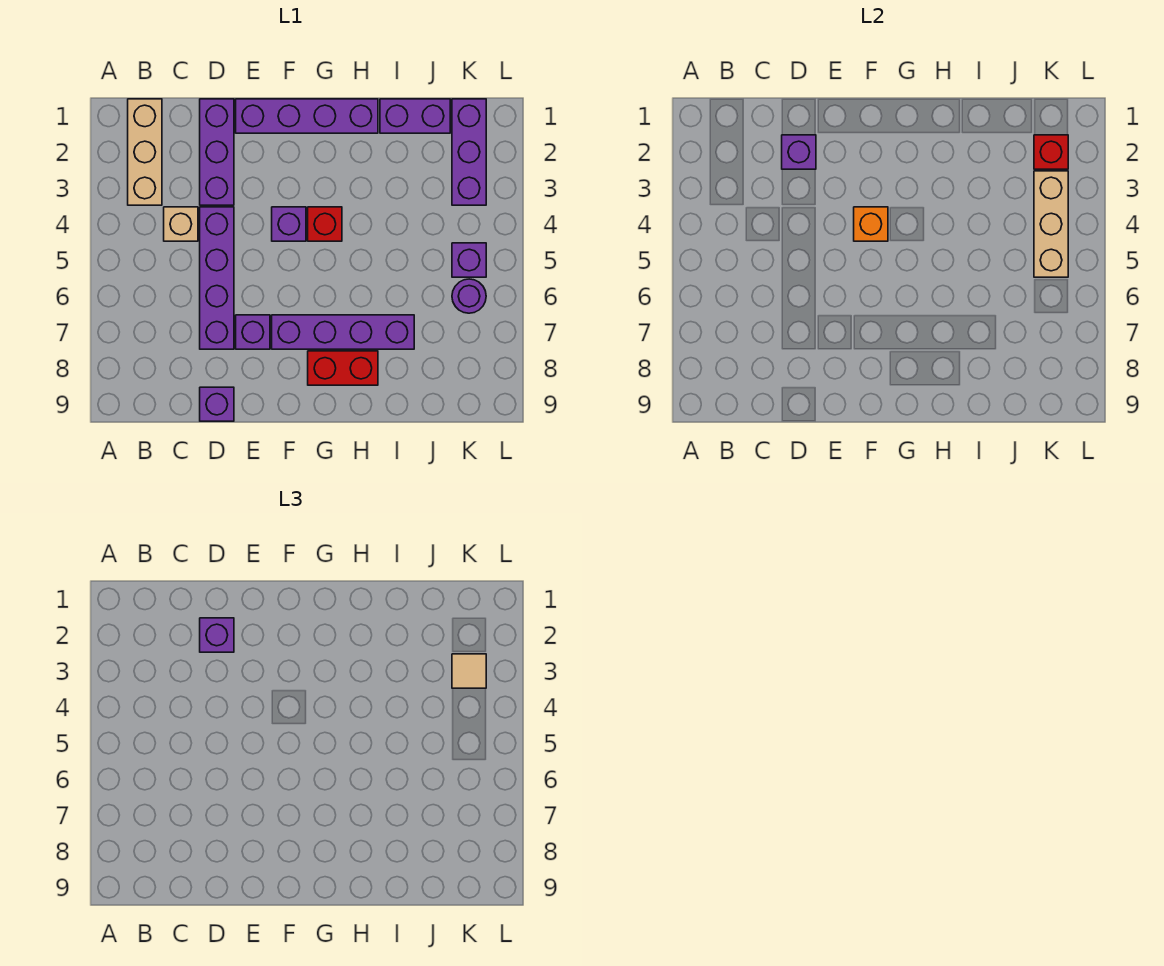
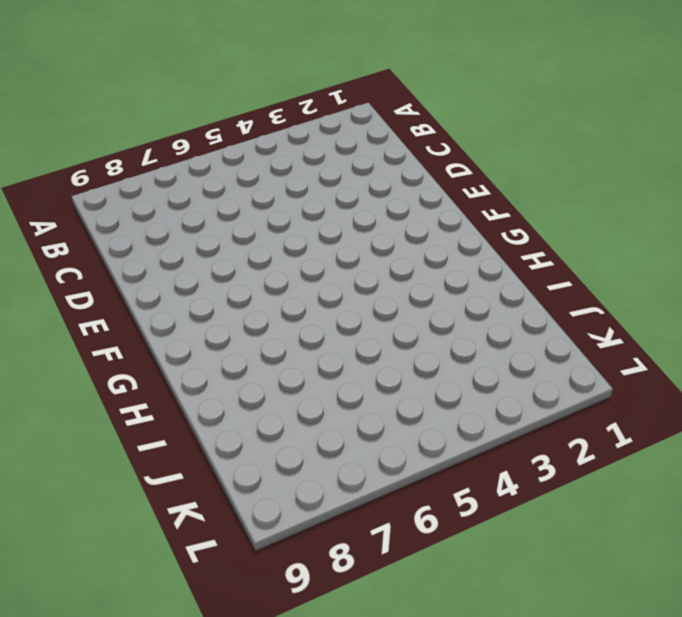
none -> tan brick B1:B3 level 1
none -> tan brick C4 level 1
none -> purple brick D1:D3 level 1

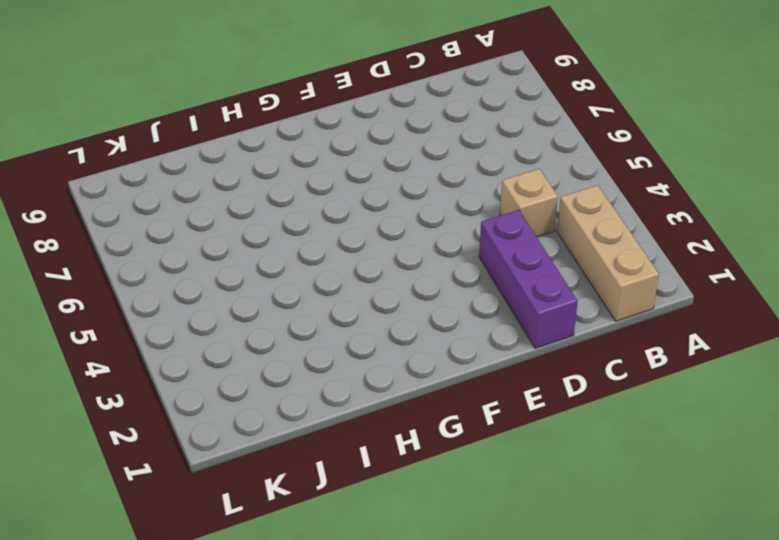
none -> purple brick D4:D7 level 1
none -> purple brick D9 level 1
none -> purple brick E1:H1 level 1

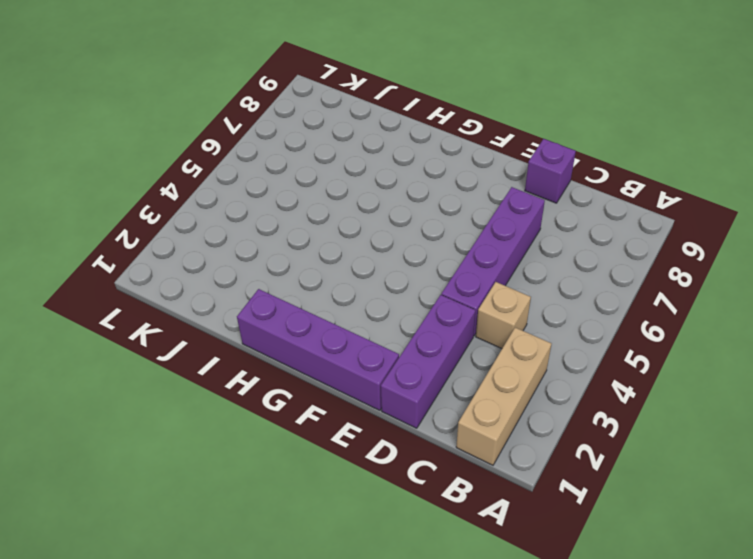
none -> purple brick E7 level 1
none -> purple brick F4 level 1
none -> purple brick F7:I7 level 1

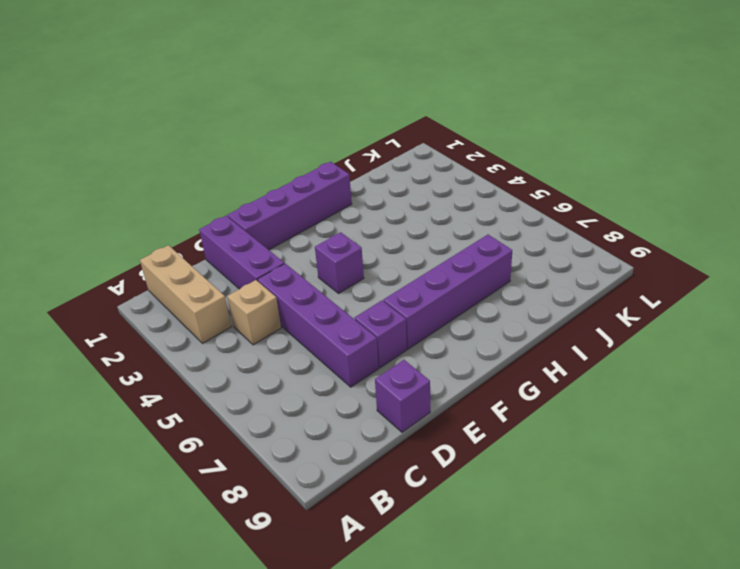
none -> red brick G4 level 1
none -> red brick G8:H8 level 1
none -> purple brick I1:J1 level 1

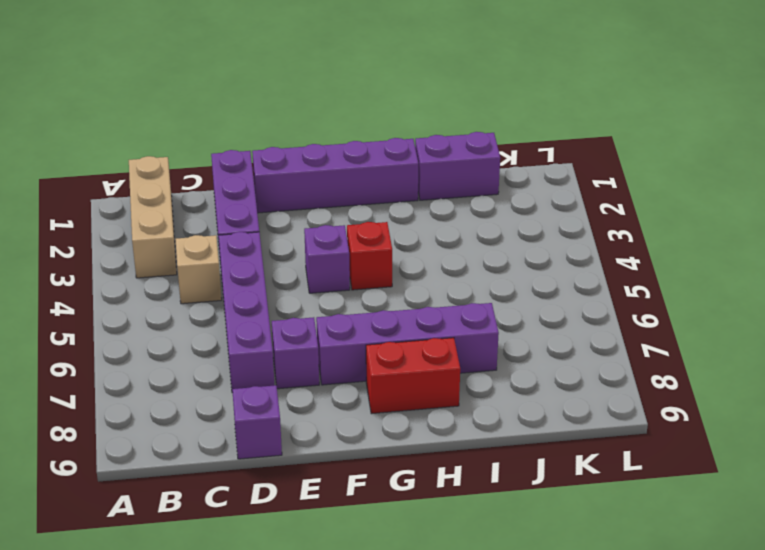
none -> purple brick K1:K3 level 1
none -> purple brick K5 level 1
none -> purple round brick K6 level 1

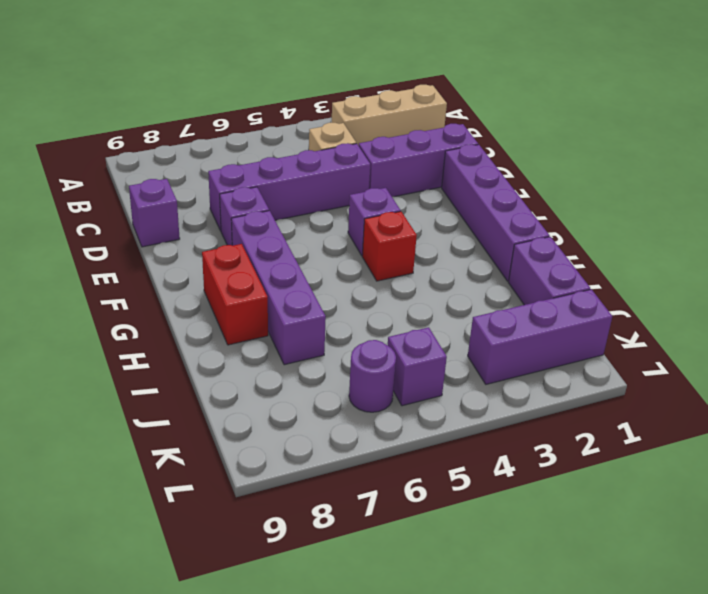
none -> purple brick D2 level 2
none -> orange brick F4 level 2
none -> red brick K2 level 2

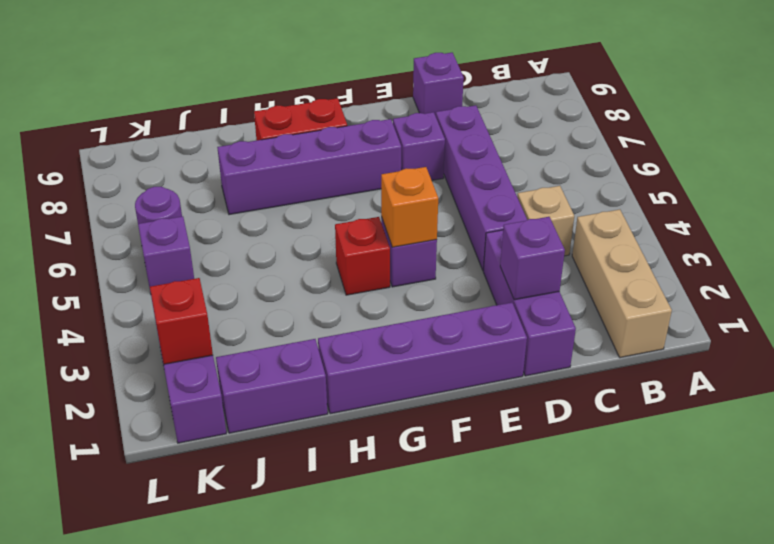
none -> tan brick K3:K5 level 2
none -> purple brick D2 level 3
none -> tan tile K3 level 3

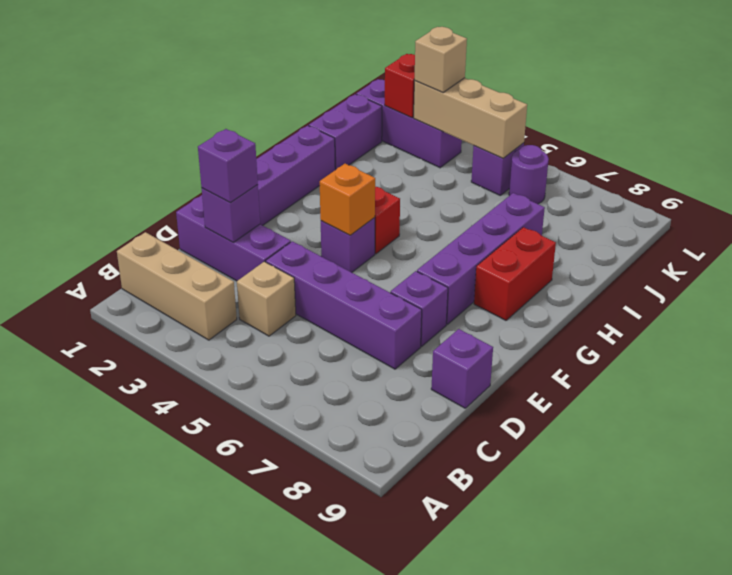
tan brick K3 level 3 -> tan tile K3 level 3

